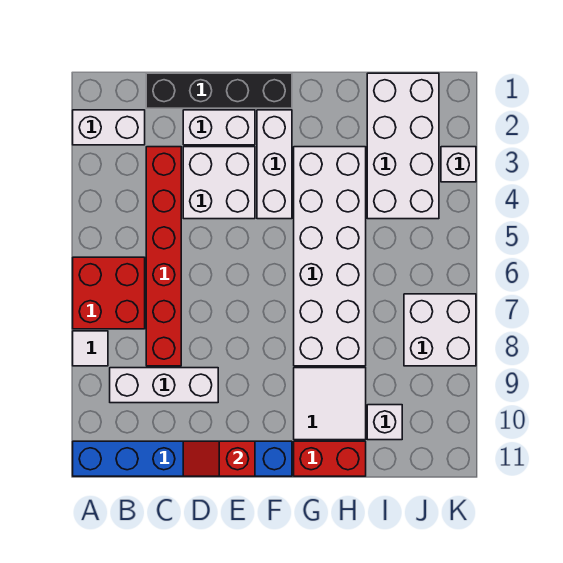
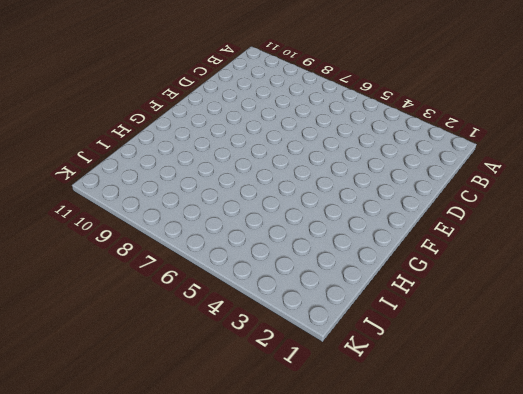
none -> white brick A2:B2 level 1
none -> red brick A6:B7 level 1
none -> white tile A8 level 1

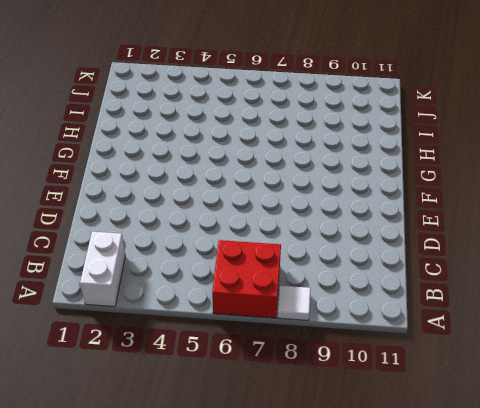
none -> blue brick A11:F11 level 1
none -> white brick B9:D9 level 1
none -> black brick C1:F1 level 1

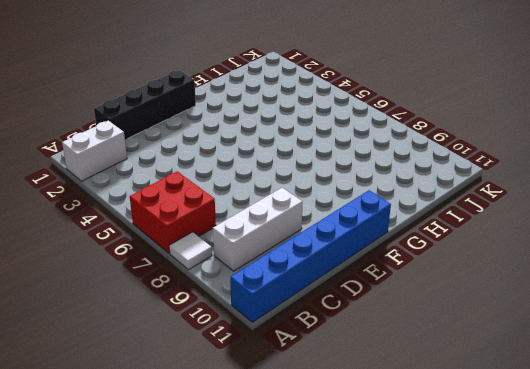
none -> red brick C3:C8 level 1
none -> white brick D2:E2 level 1
none -> white brick D3:E4 level 1

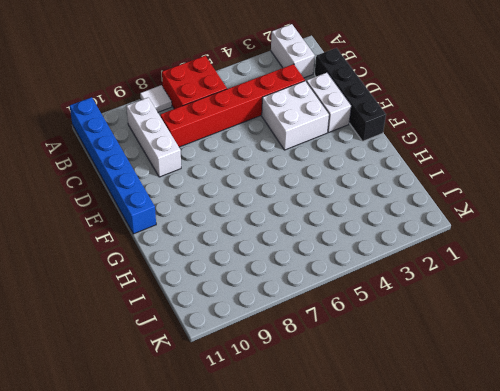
none -> white brick F2:F4 level 1
none -> white brick G3:H8 level 1
none -> white tile G9:H10 level 1

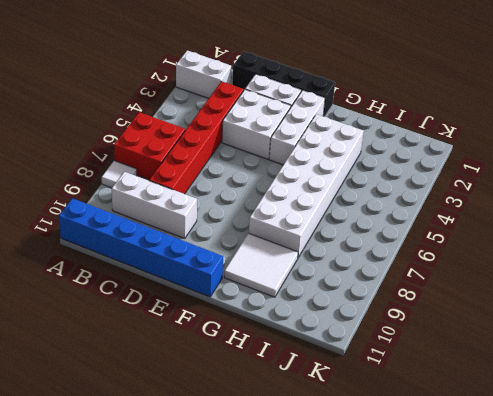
none -> red brick G11:H11 level 1
none -> white brick I1:J4 level 1
none -> white brick I10 level 1

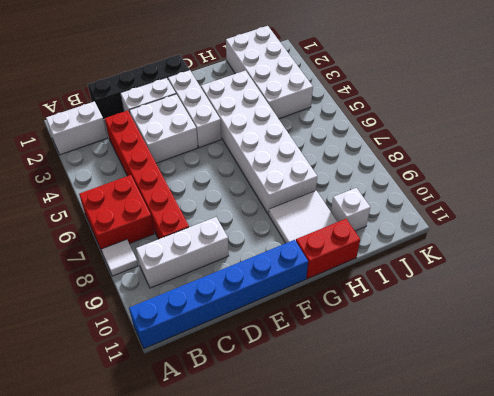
none -> white brick J7:K8 level 1
none -> white brick K3 level 1
none -> red slope D11:E11 level 2 top E

